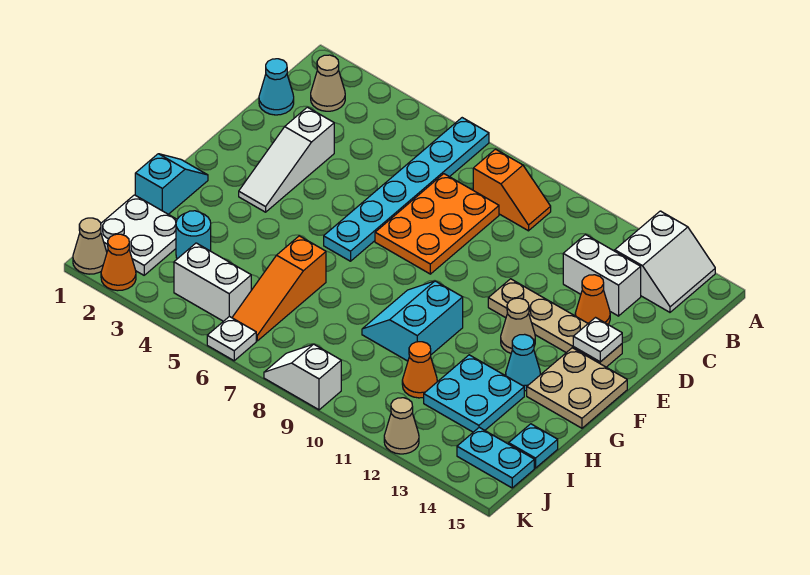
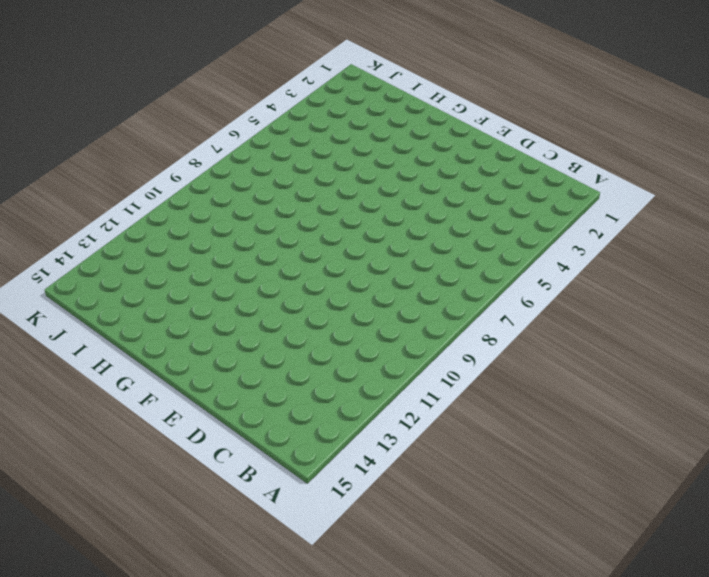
none -> cyan plate A6:F6 level 1
none -> white slope A13:B14 level 1 top 13
none -> tan cone B2 level 1

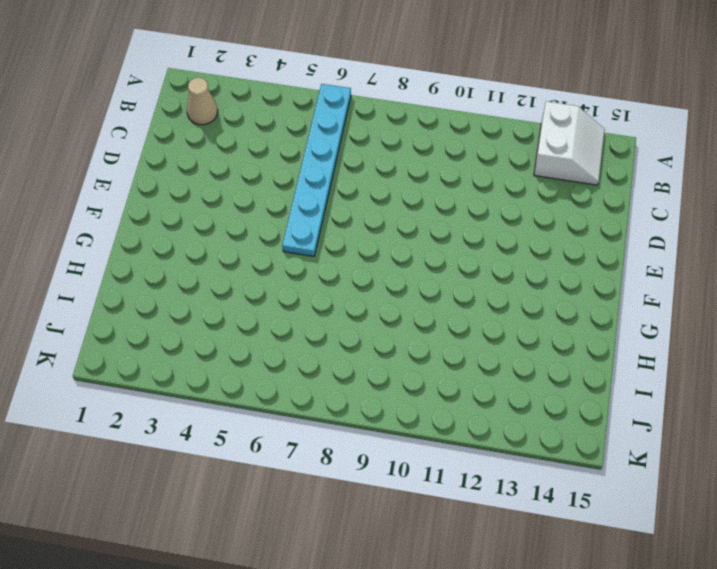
none -> orange slope B8:B9 level 1 top 8
none -> cyan cone C1 level 1
none -> orange plate C7:E8 level 1

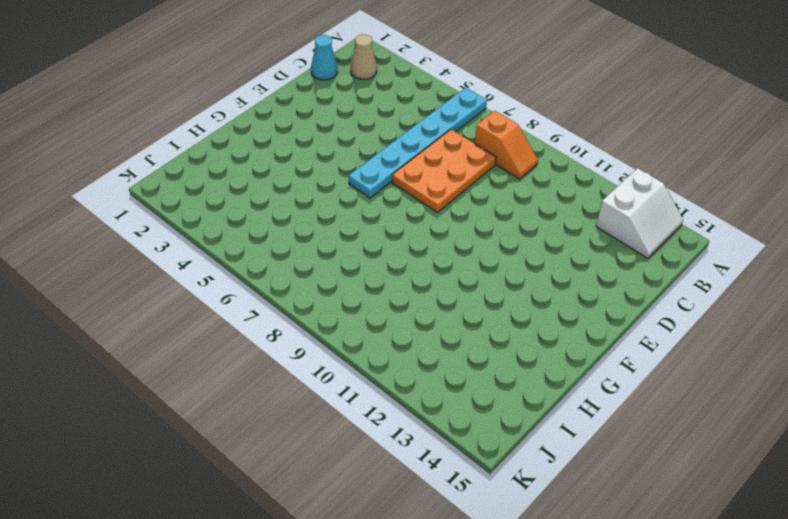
none -> white brick C12:C13 level 1
none -> white slope D3:F3 level 1 top D
none -> orange cone D13 level 1

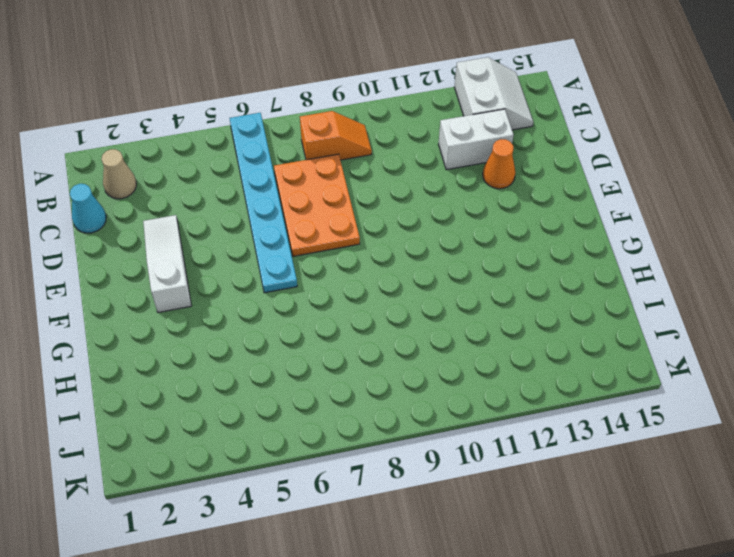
white slope D3:F3 level 1 top F -> white slope D3:F3 level 1 top D
none -> tan plate E11:E14 level 1
none -> tan cone F12 level 1
none -> tan plate F14:G15 level 1

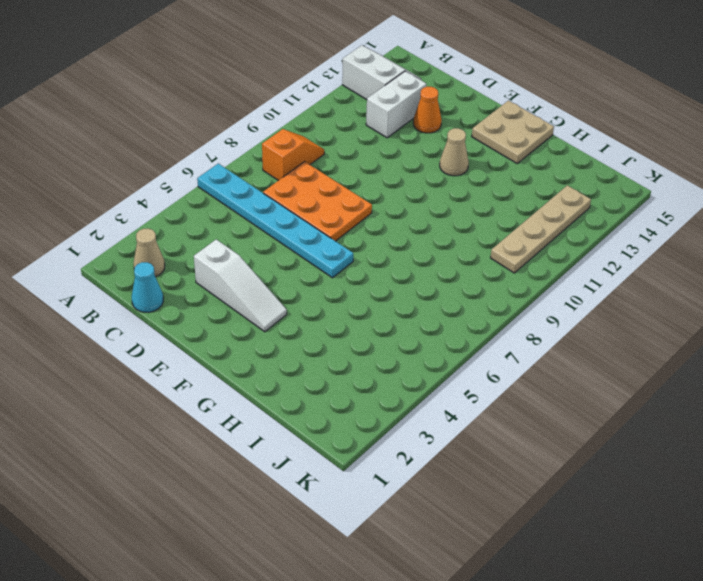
tan plate J10:J13 level 1 -> tan plate E11:E14 level 1
none -> cyan slope G1:H1 level 1 top H
none -> cyan slope G9:H10 level 1 top 10
none -> cyan cone G13 level 1

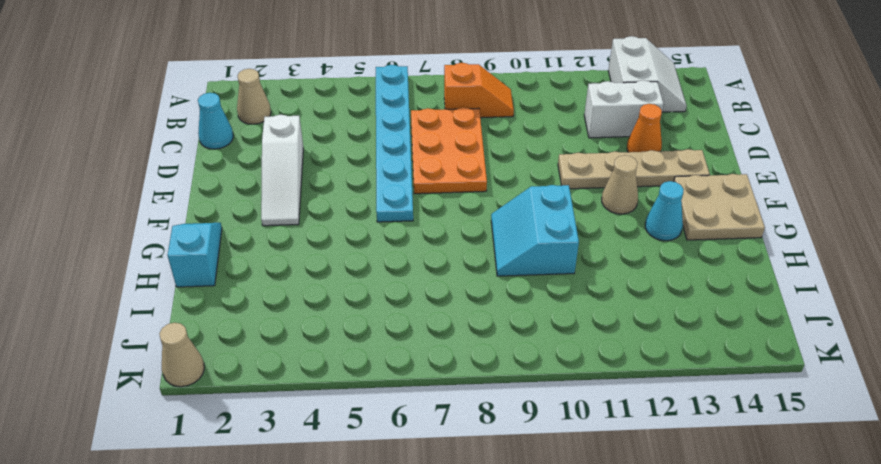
none -> orange slope H6:J6 level 1 top H
none -> cyan plate H12:I13 level 1
none -> white plate I1:J2 level 1

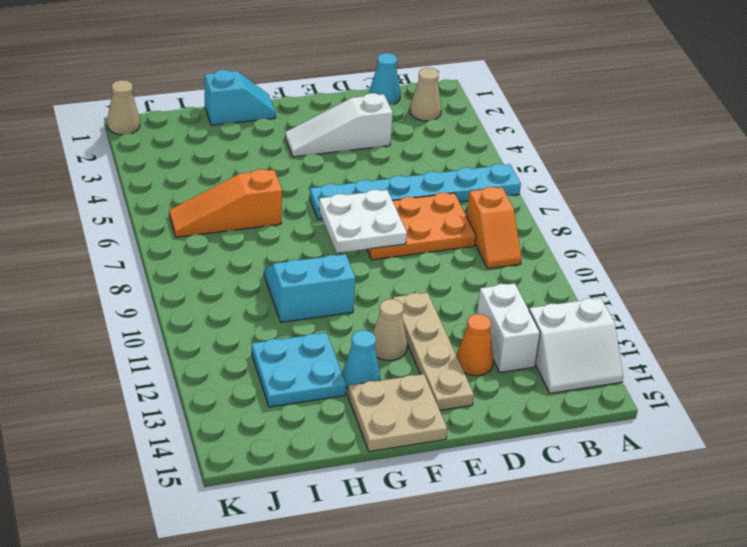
white plate E7:F8 level 2 -> white plate I1:J2 level 1
none -> cyan round brick I3 level 1
none -> orange cone I11 level 1
none -> cyan plate I15 level 1

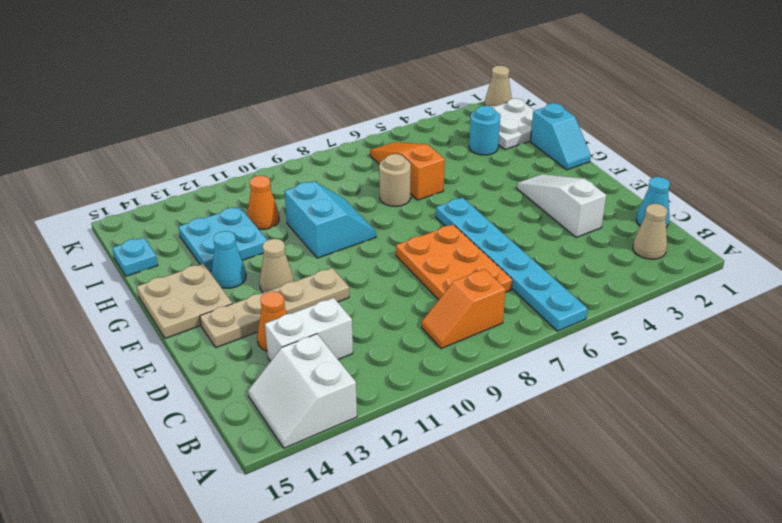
tan round brick H7 level 1 -> none
none -> white brick J4:J5 level 1
none -> cyan plate J14:J15 level 1
none -> orange cone K2 level 1

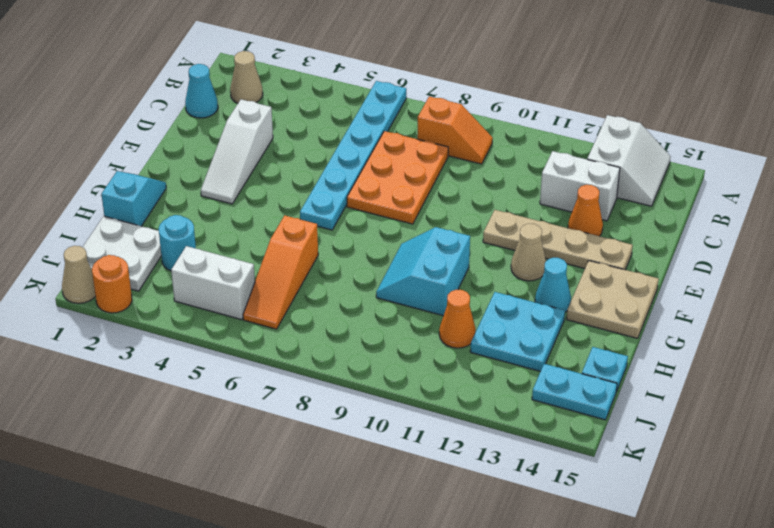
orange round brick K2 level 1 -> orange cone K2 level 1
none -> white plate K6 level 1
none -> white slope K8:K9 level 1 top 9
none -> tan cone K12 level 1

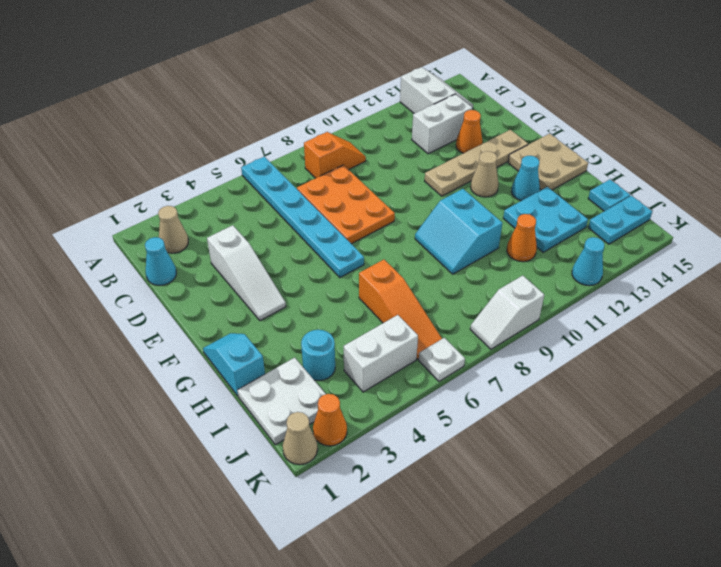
cyan cone K12 level 1 -> tan cone K12 level 1
none -> white plate E14 level 2

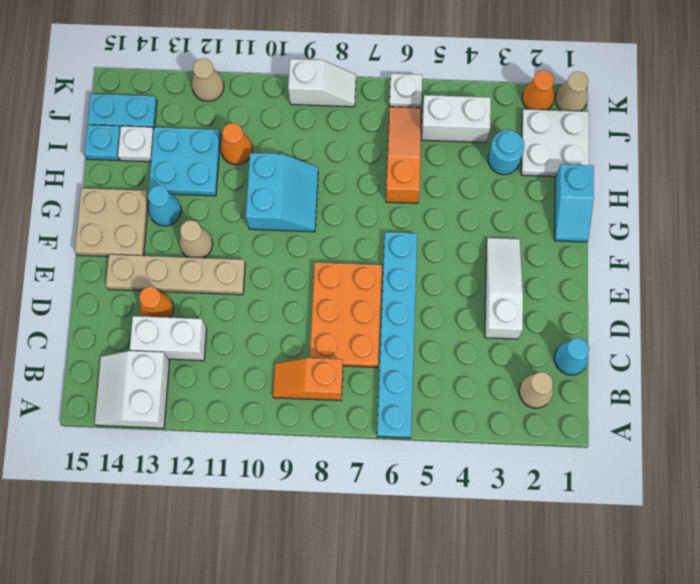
white plate I14 level 1 -> white plate E14 level 2

